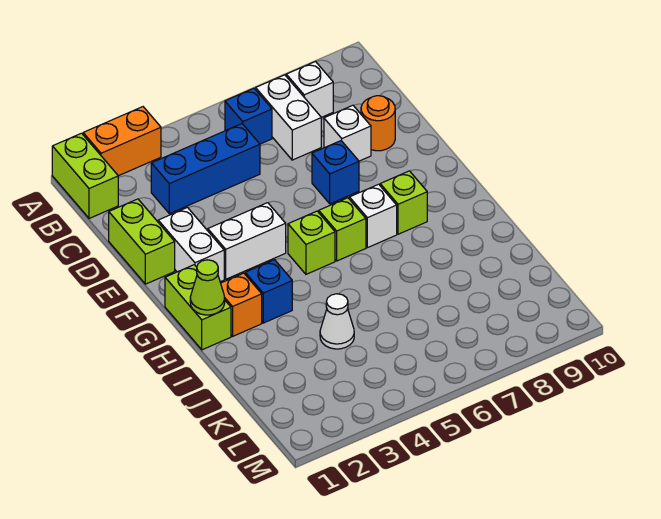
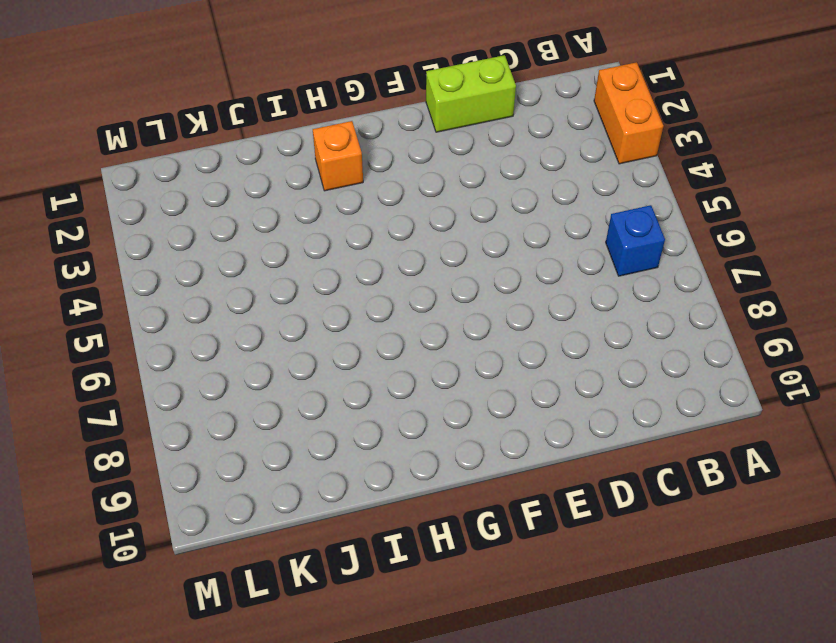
none -> lime brick A1:B1 level 1
none -> white brick B7:C7 level 1
none -> white brick B8 level 1

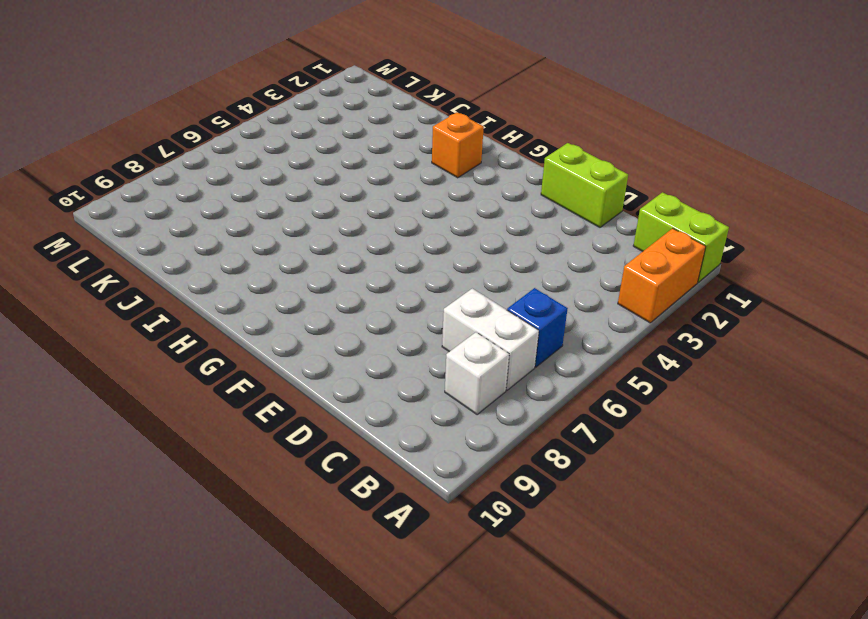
none -> blue brick C3:C5 level 1
none -> white brick D8 level 1
none -> orange round brick D9 level 1

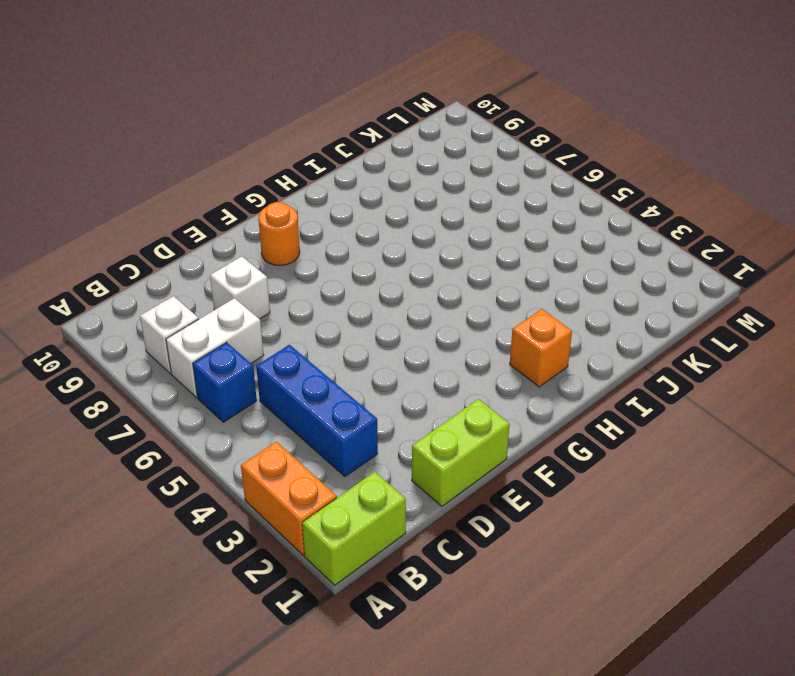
orange round brick F9 level 1 -> orange round brick D9 level 1
none -> white brick E2:F2 level 1
none -> blue brick E7 level 1
none -> white brick F3:F4 level 1

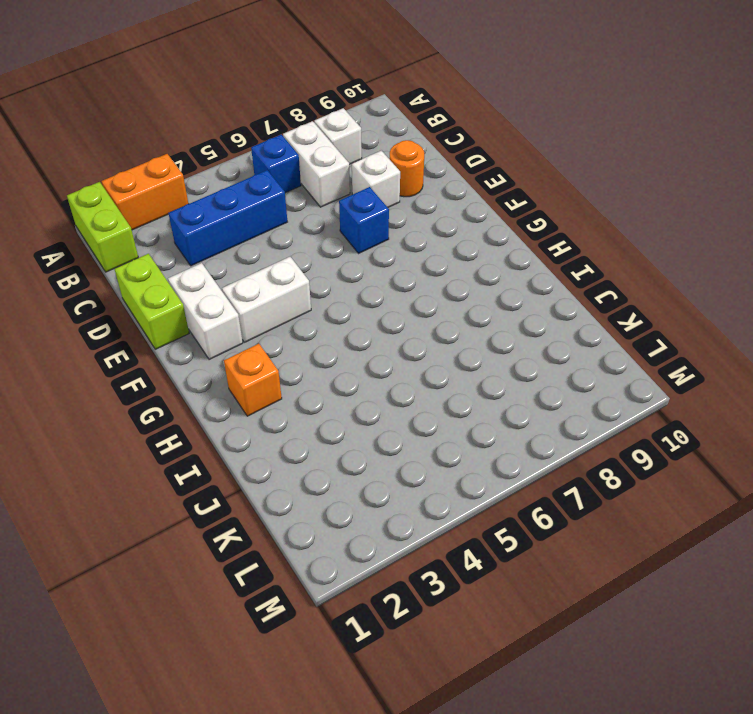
none -> lime brick G1:H1 level 1
none -> lime brick G5 level 1
none -> lime brick G6 level 1

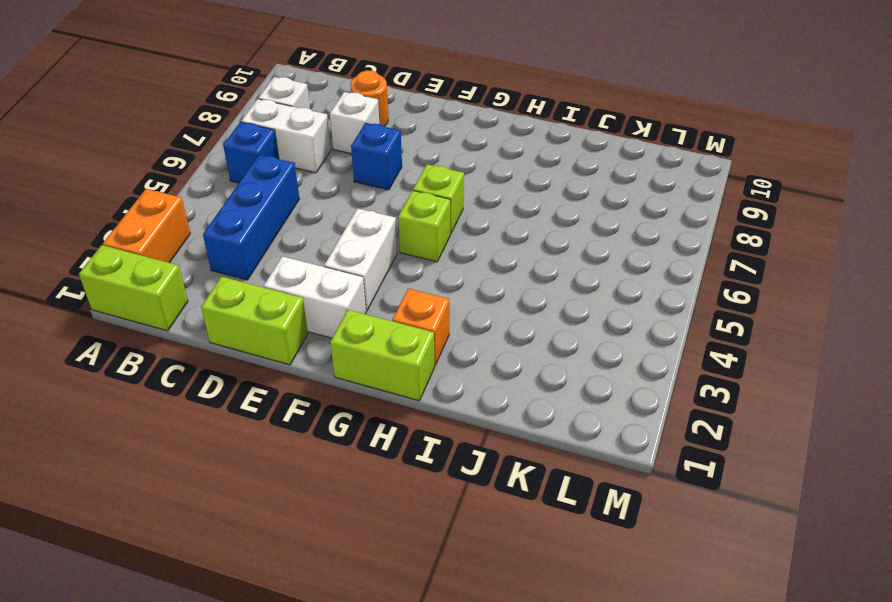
none -> white brick G7 level 1
none -> lime brick G8 level 1
none -> blue brick H3 level 1

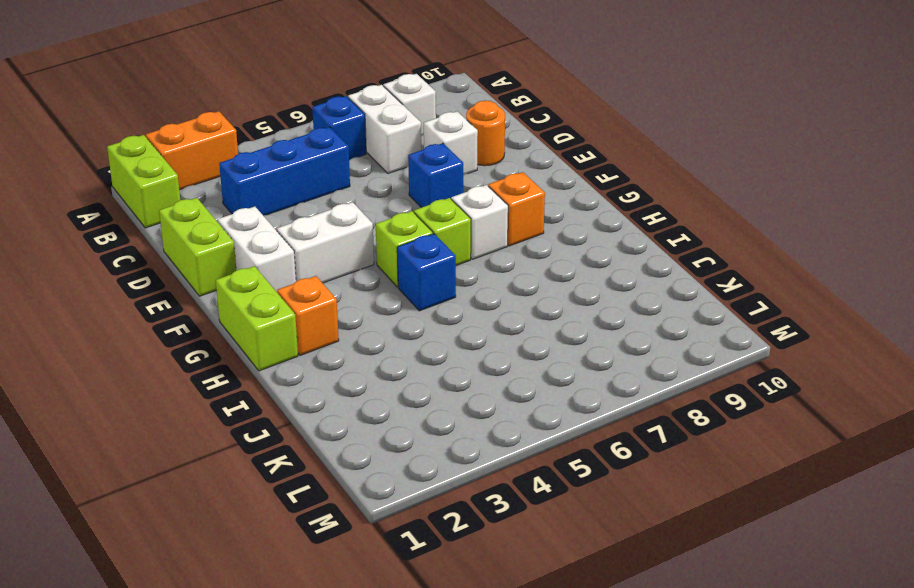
orange brick G8 level 1 -> lime brick G8 level 1
blue brick H5 level 1 -> blue brick H3 level 1
none -> white cone J4 level 1
none -> lime cone H1 level 2

